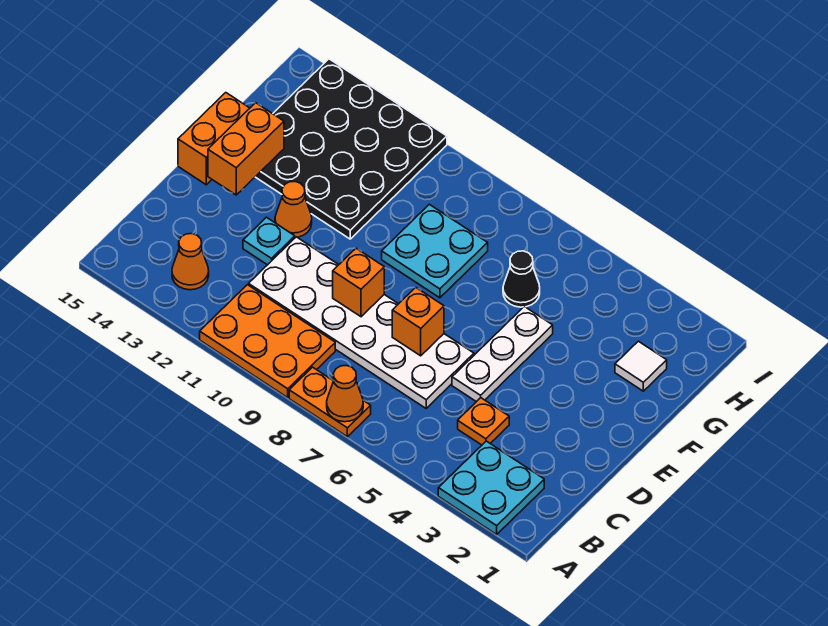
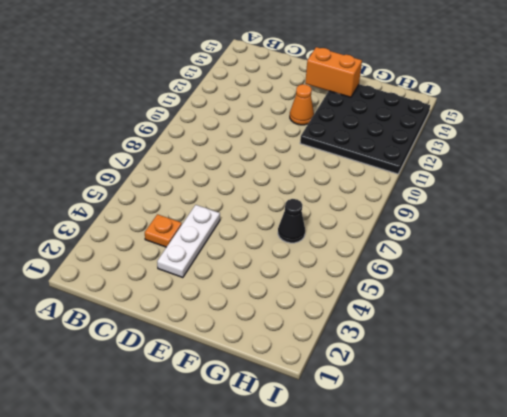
white plate D3:D5 level 1 -> white plate D5:F5 level 1
none -> cyan plate A2:B3 level 1
none -> orange plate A7:A8 level 1
none -> orange plate A9:B11 level 1

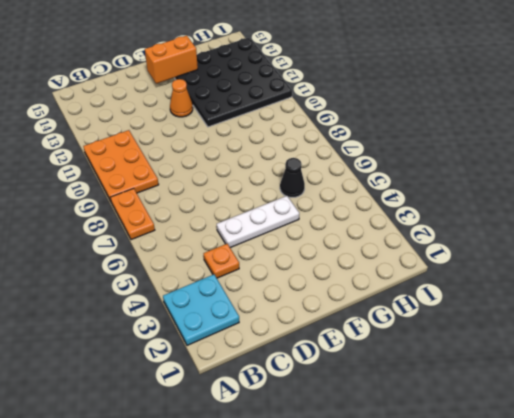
none -> orange cone B13 level 1
none -> white plate C6:D11 level 1
none -> cyan plate D12 level 1

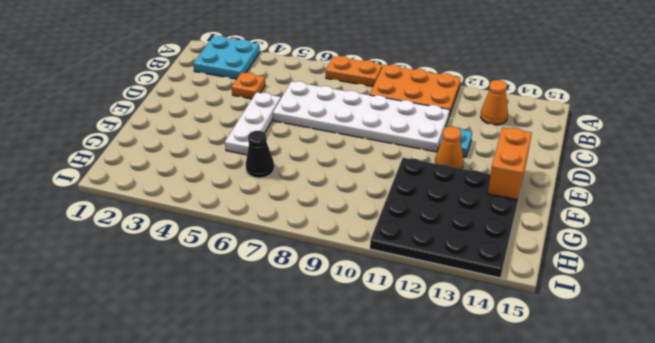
none -> orange brick E15:F15 level 1
none -> cyan plate F8:G9 level 1
none -> white tile G2 level 1

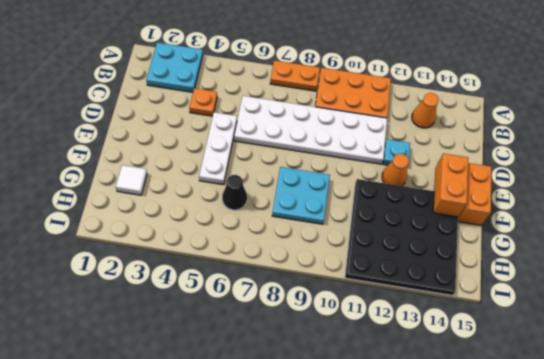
none -> orange cone A7 level 2
none -> orange brick D7 level 2
none -> orange brick D9 level 2

